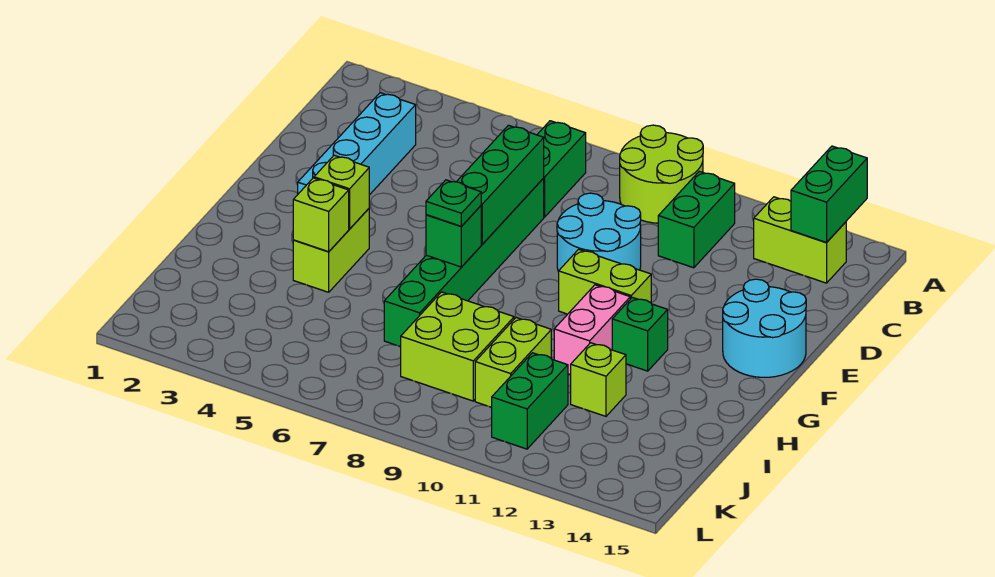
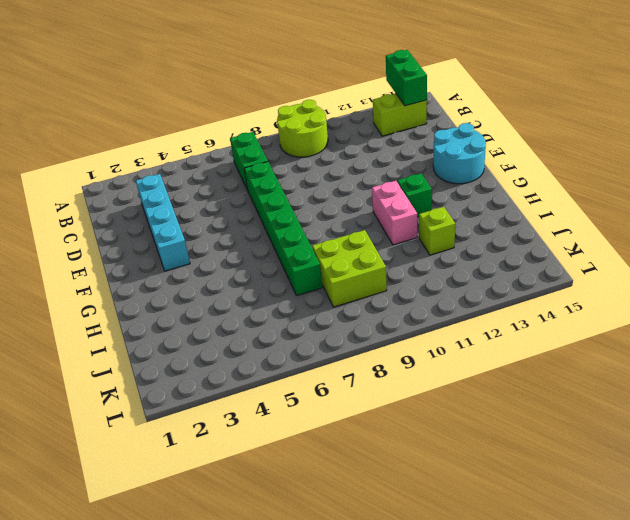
none -> green brick B11:C11 level 1
none -> cyan round brick D9:E10 level 1
none -> lime brick F10:F11 level 1

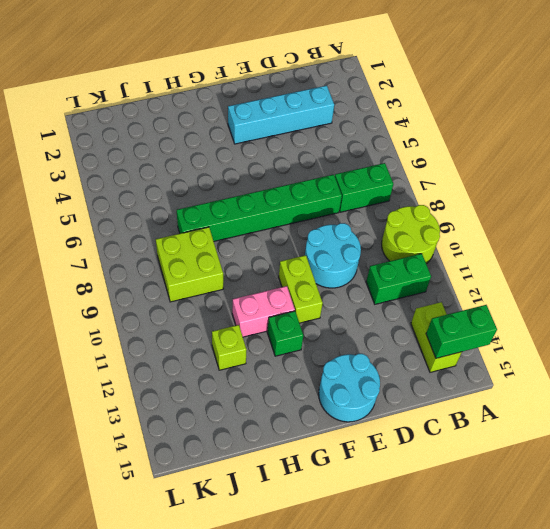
none -> lime brick G4:H4 level 1
none -> lime brick I10:J10 level 1
none -> green brick J11:K11 level 1

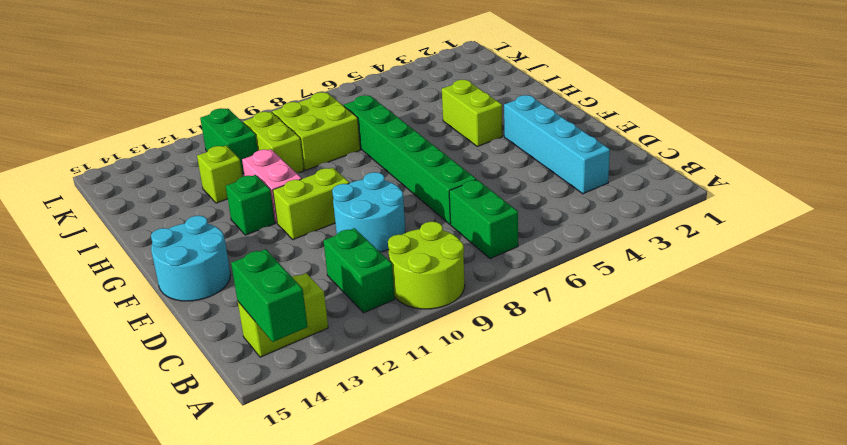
none -> green brick D7:F7 level 2
none -> lime brick G4 level 2
none -> green brick G7 level 2

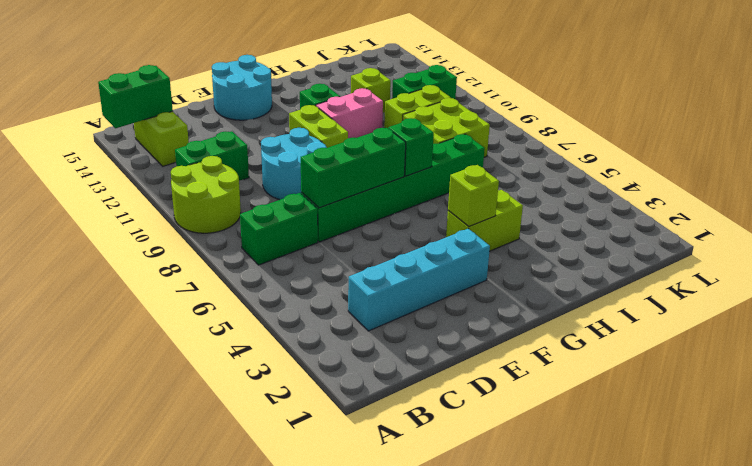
none -> lime brick H4 level 2
none -> green plate G7 level 3

